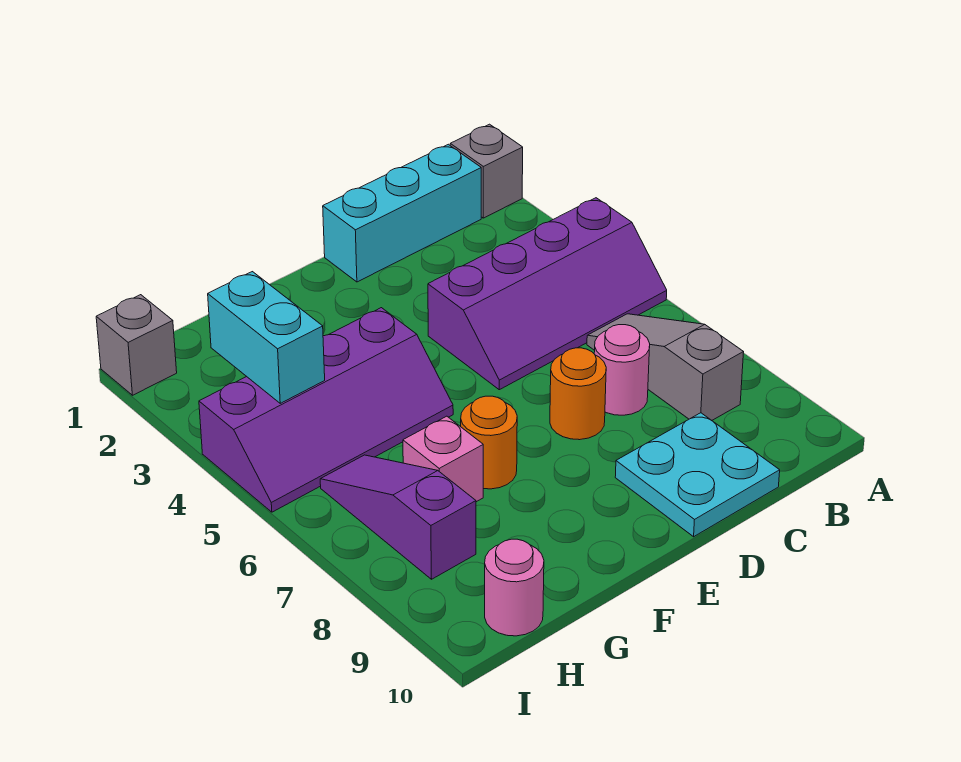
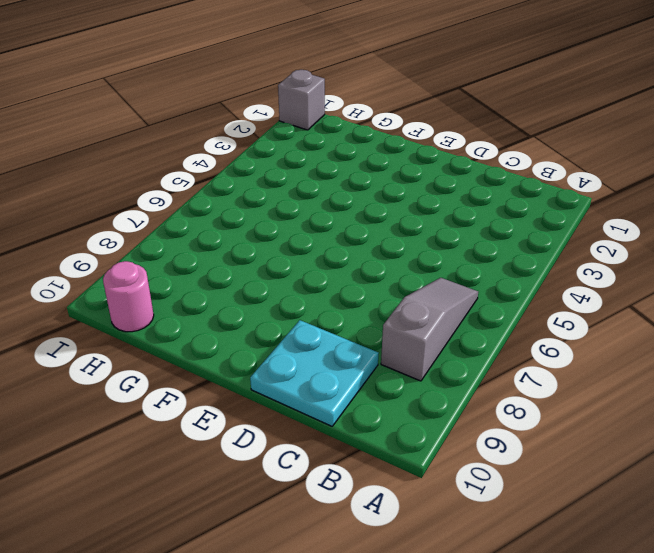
none -> grey brick A1 level 1
none -> purple slope A4:D5 level 1 top 4
none -> cyan brick B1:D1 level 1

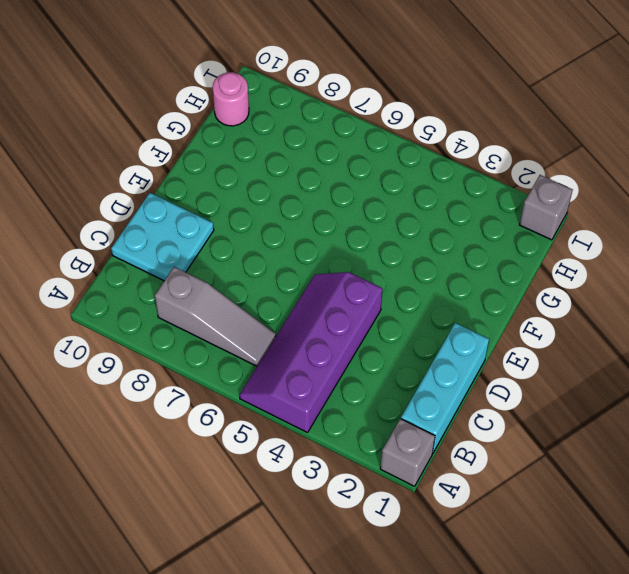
none -> pink round brick C7 level 1
none -> orange round brick D7 level 1
none -> purple slope F4:I5 level 1 top 4

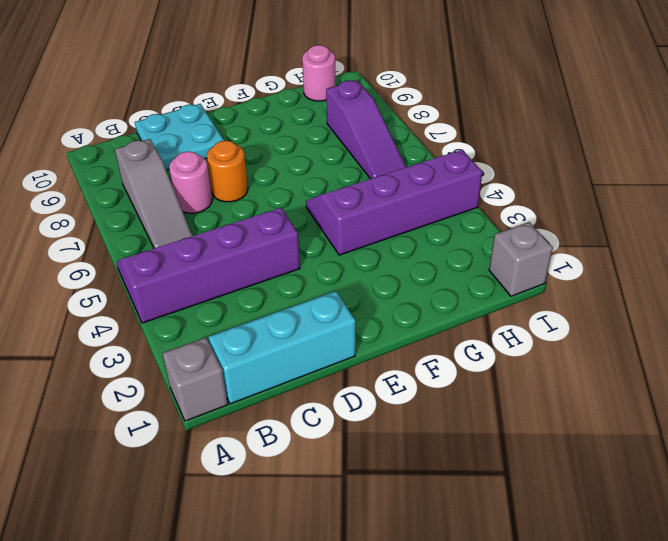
none -> orange round brick F7 level 1
none -> pink brick G7 level 1
none -> cyan brick H3:H4 level 2

